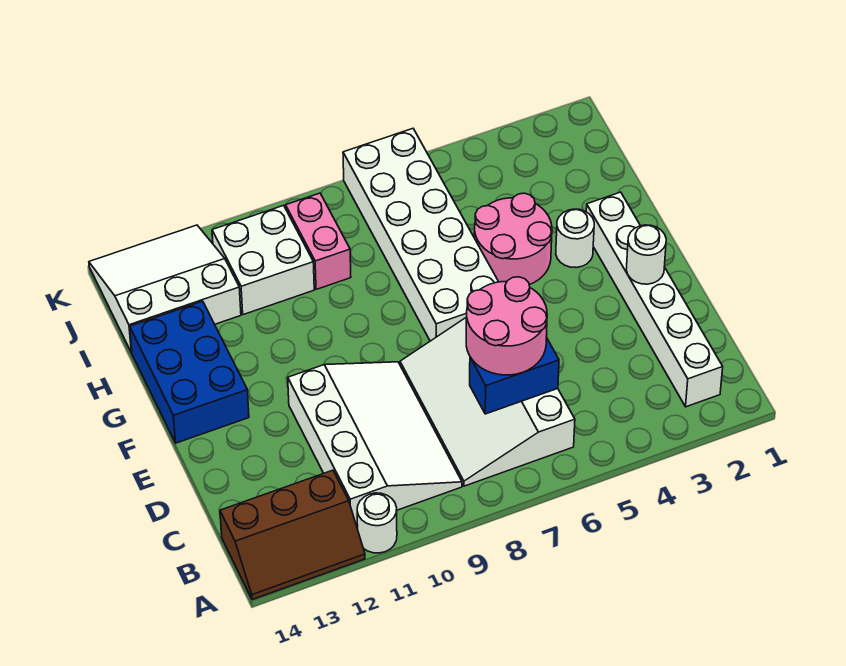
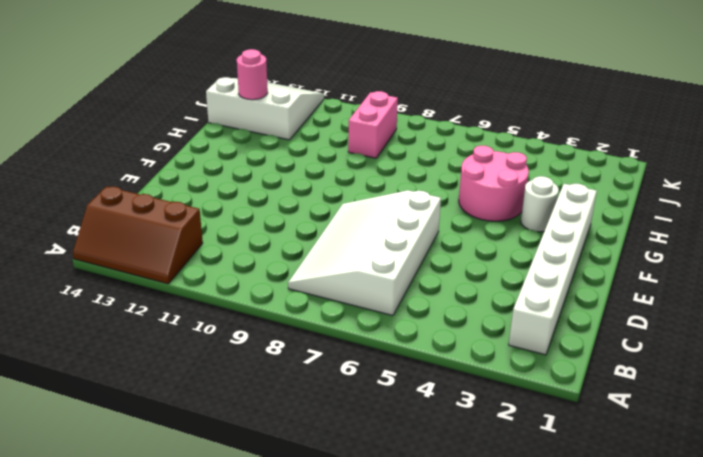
pink round brick I13 level 2 -> none
none -> white round brick A11 level 1
none -> white slope B9:E11 level 1 top 11
none -> white brick F6:K7 level 1

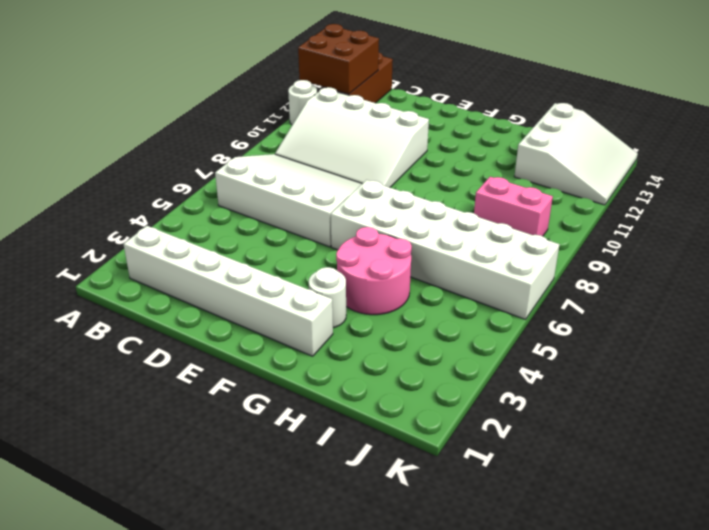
brown brick A12:B13 level 2 -> none
none -> blue brick F13:H14 level 1
none -> white brick I10:J11 level 1
none -> blue brick C6:C7 level 2

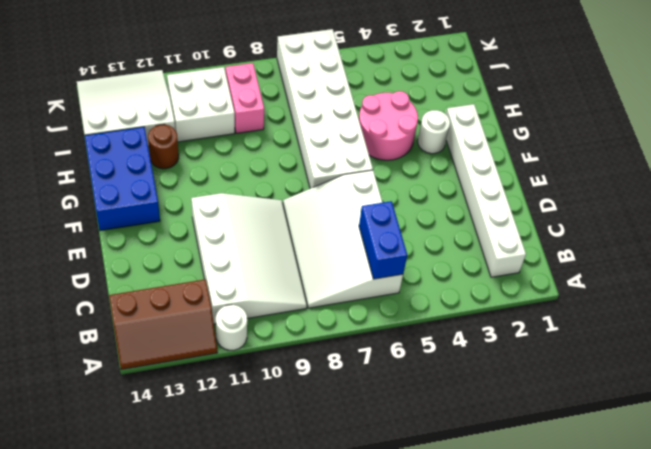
blue brick B6:C6 level 2 -> blue brick C6:C7 level 2
brown round brick H12 level 1 -> none
none -> white round brick E2 level 2
none -> pink round brick C6:D7 level 3

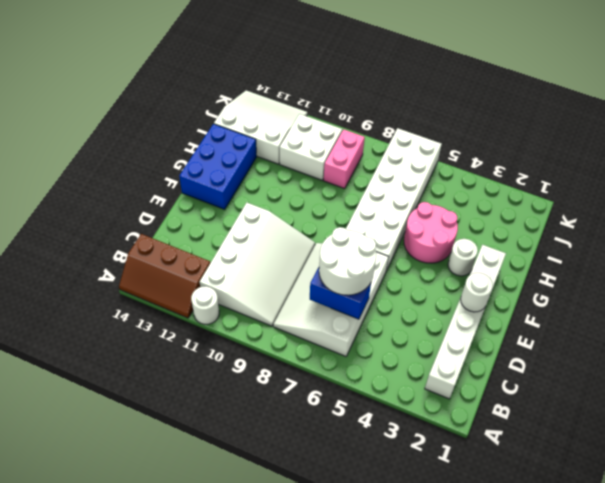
white round brick C6:D7 level 3 -> pink round brick C6:D7 level 3

